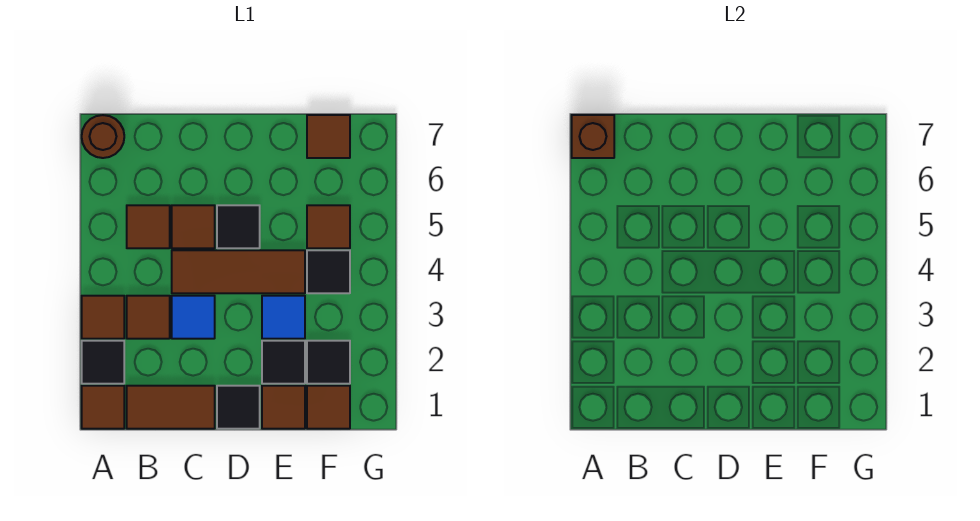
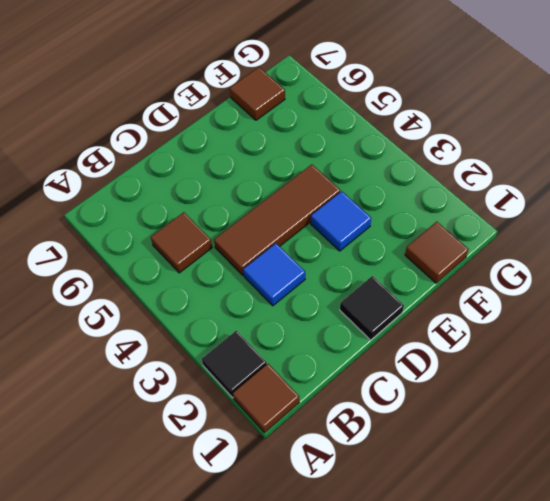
none -> brown tile A3 level 1
none -> brown round brick A7 level 1
none -> brown tile B1:C1 level 1

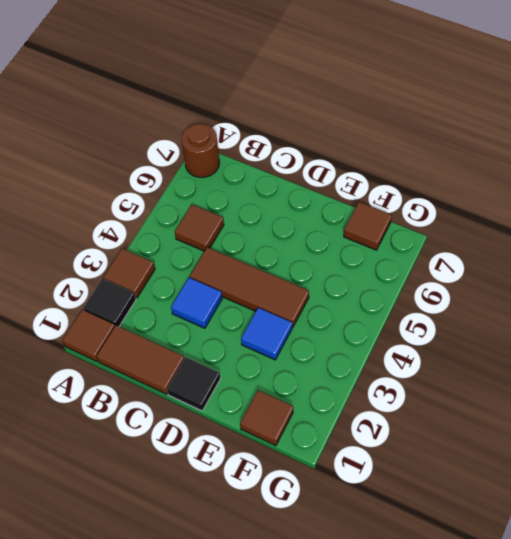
none -> brown tile B3 level 1
none -> brown tile C5 level 1
none -> black tile D5 level 1

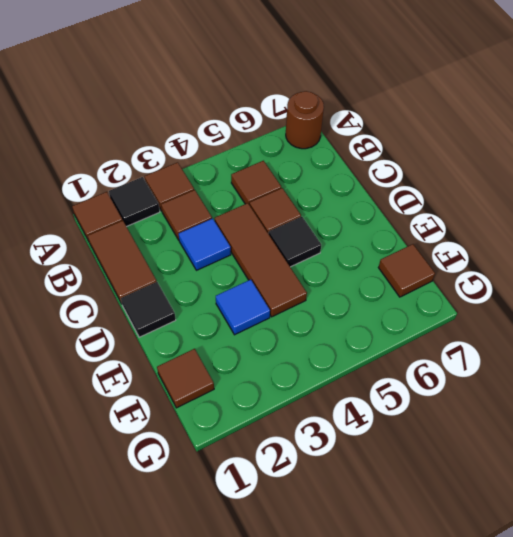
none -> brown tile E1 level 1
none -> black tile E2 level 1
none -> black tile F2 level 1

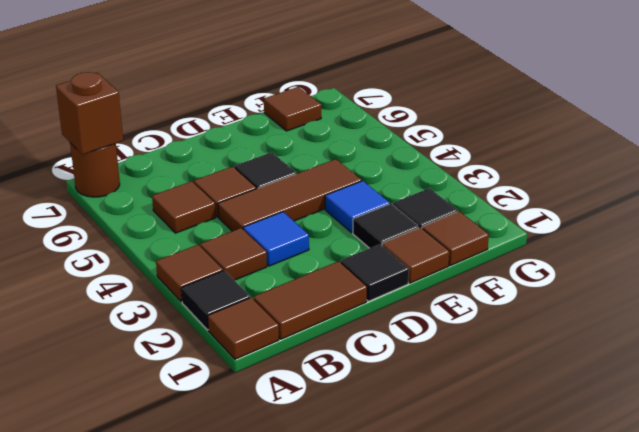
none -> black tile F4 level 1
none -> brown tile F5 level 1

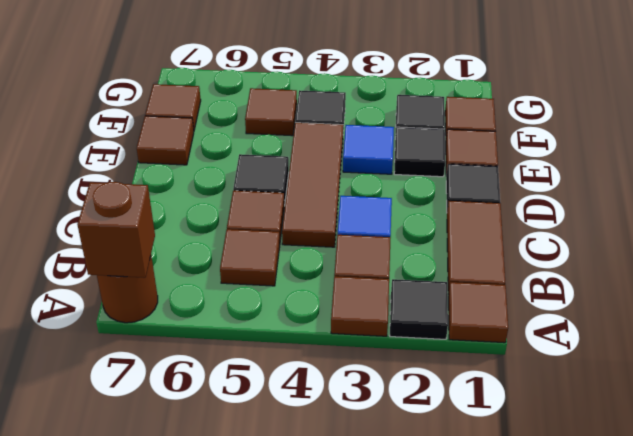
brown tile E7 level 1 -> none

